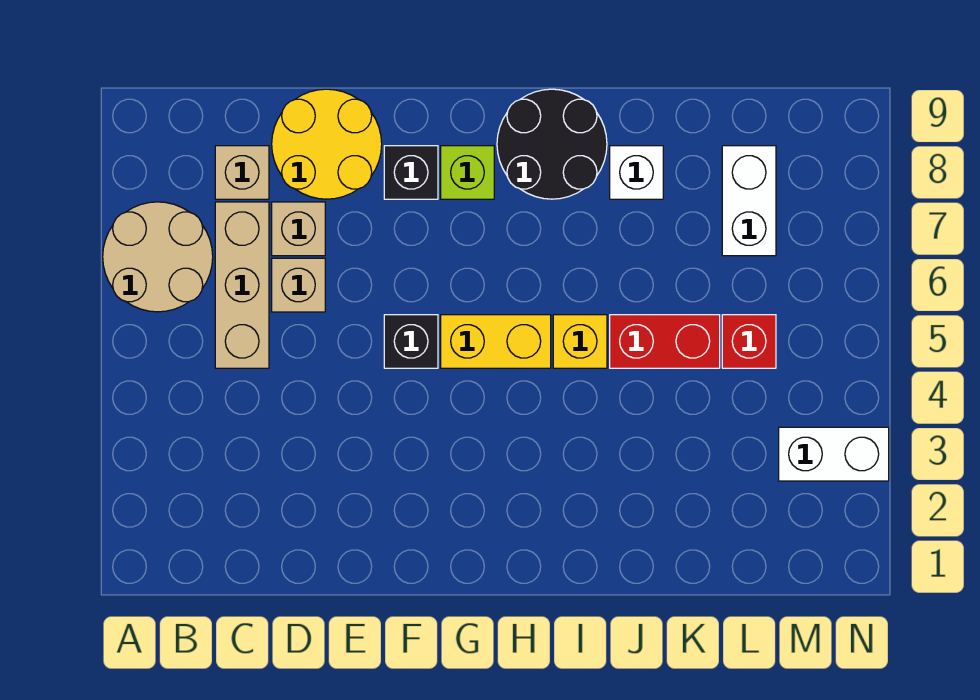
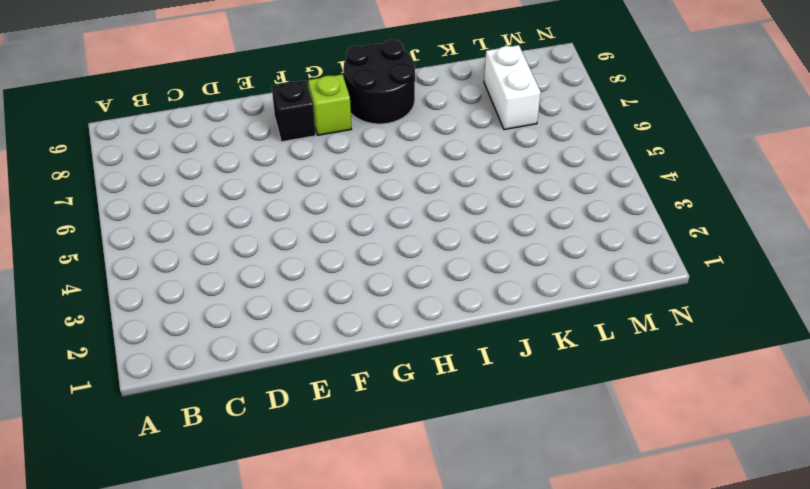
none -> tan round brick A6:B7 level 1
none -> tan brick C5:C7 level 1
none -> tan brick C8 level 1

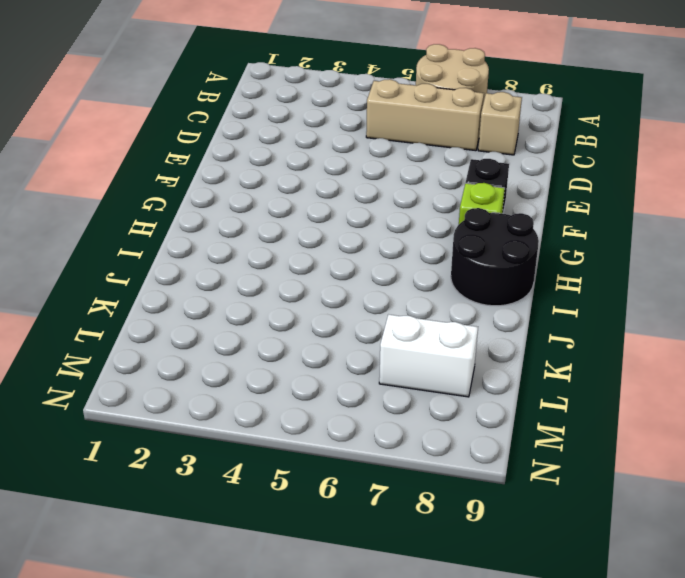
none -> tan brick D6 level 1
none -> tan brick D7 level 1
none -> yellow round brick D8:E9 level 1

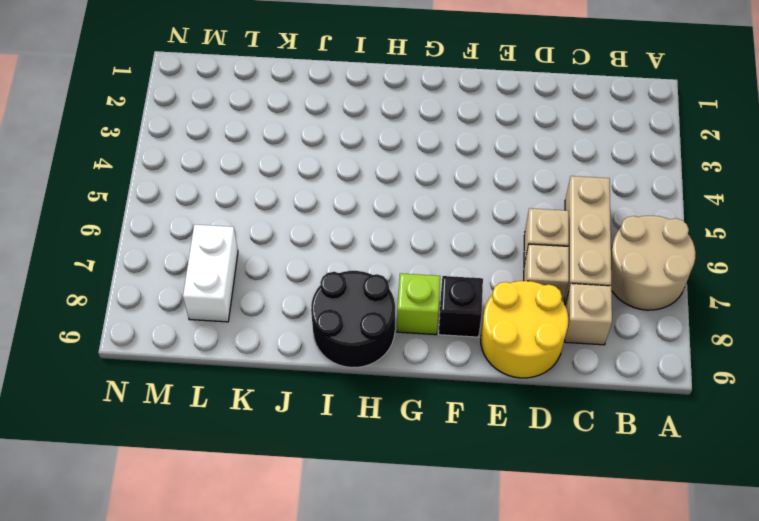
none -> black brick F5 level 1
none -> yellow brick G5:H5 level 1
none -> yellow brick I5 level 1

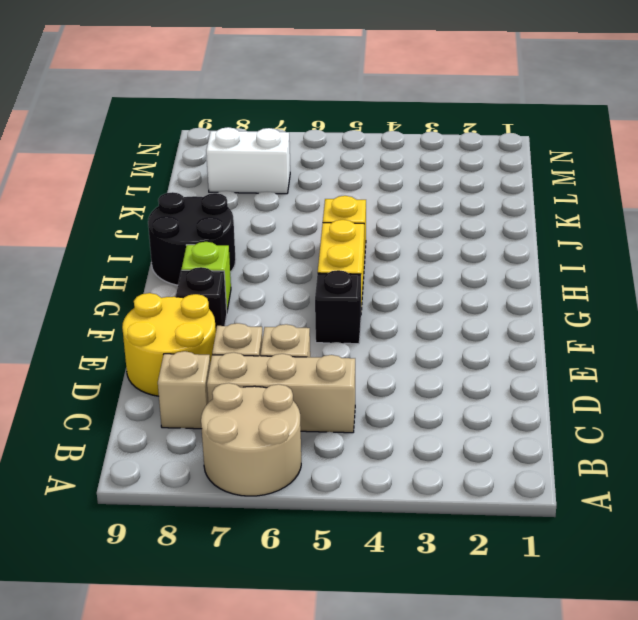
none -> red brick J5:K5 level 1
none -> white brick J8 level 1
none -> red brick L5 level 1

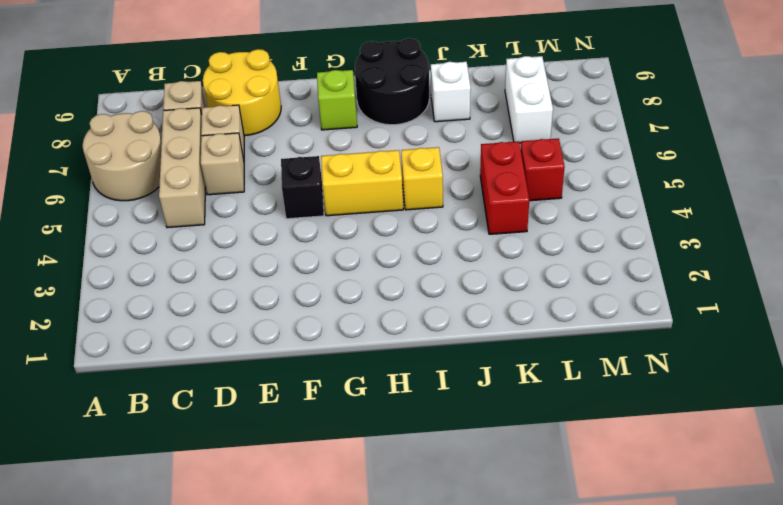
red brick K4:K5 level 1 -> red brick J5:K5 level 1
none -> black brick F8 level 1
none -> white brick M3:N3 level 1

